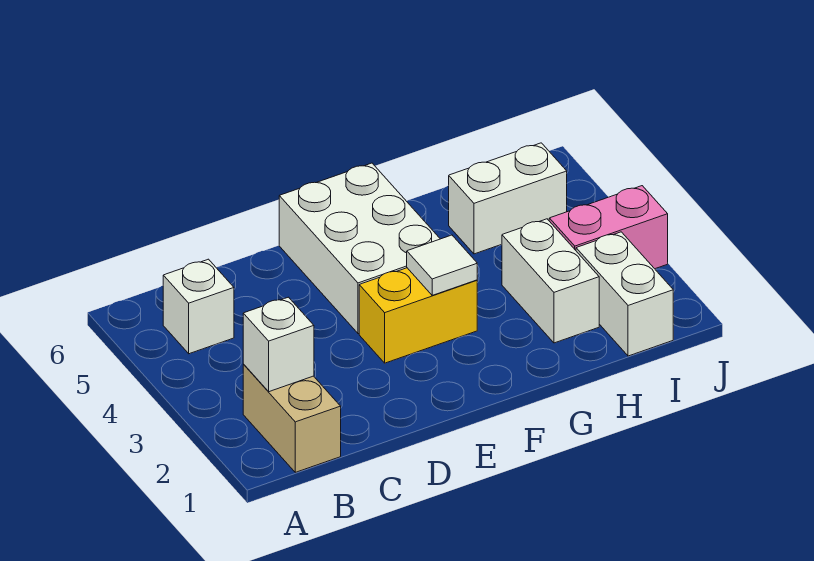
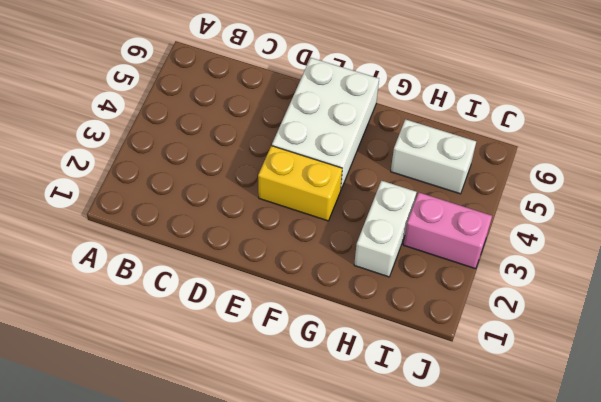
none -> tan brick B1:B2 level 1
none -> white brick B5 level 1

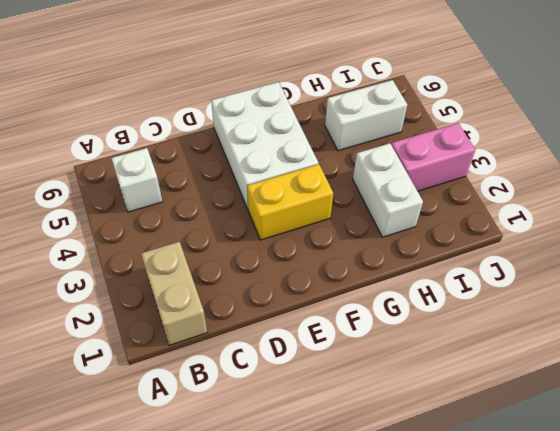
none -> white brick I1:I2 level 1
none -> white brick B2 level 2

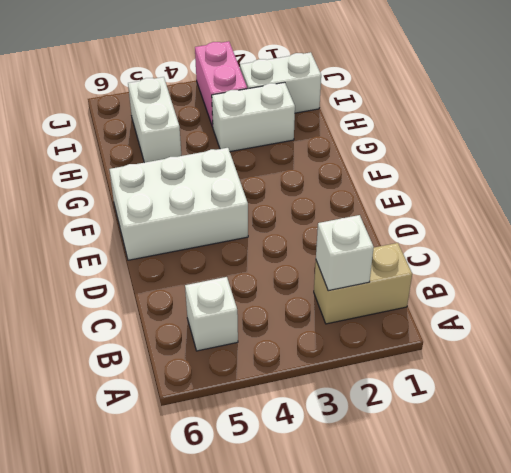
none -> yellow brick E3:F3 level 1
none -> white tile F3 level 2

